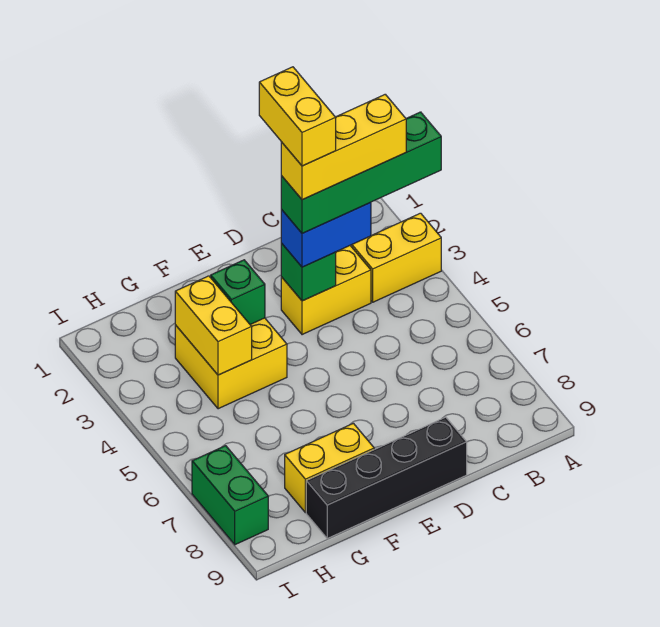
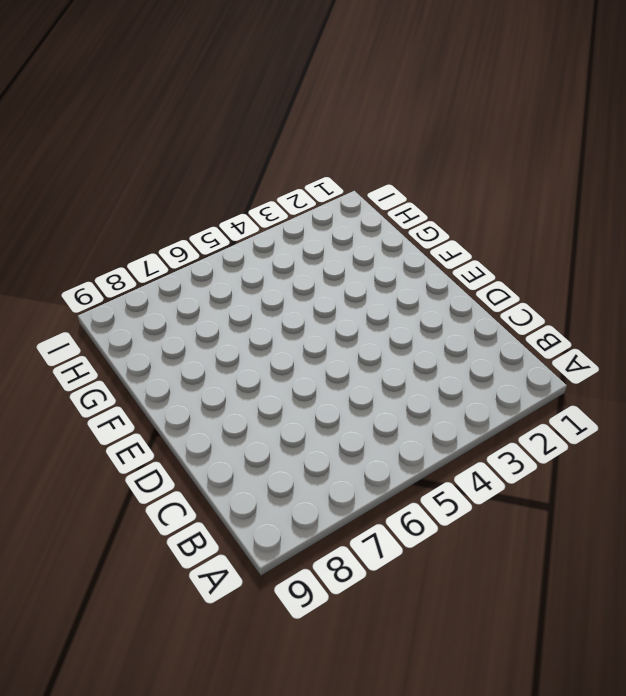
none -> yellow brick A3:B3 level 1
none -> yellow brick C3:D3 level 1
none -> black brick D9:G9 level 1

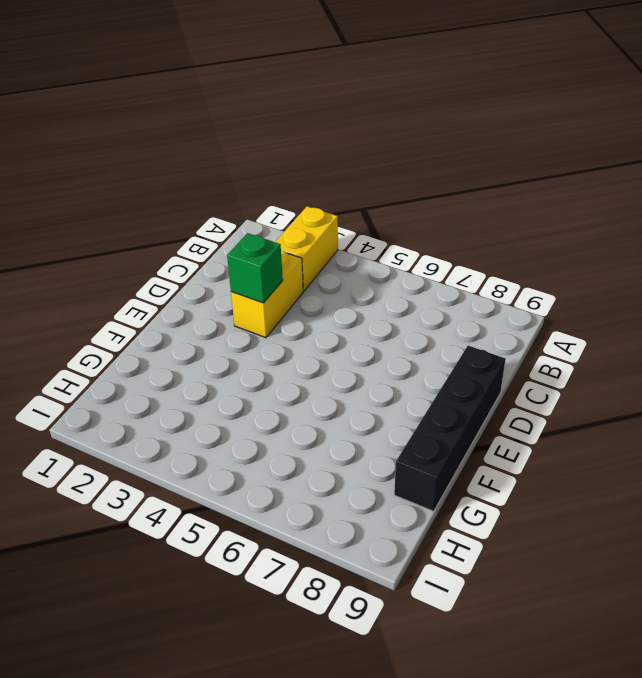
none -> yellow brick F3:G4 level 1
none -> yellow brick F8:G8 level 1
none -> green brick I7:I8 level 1

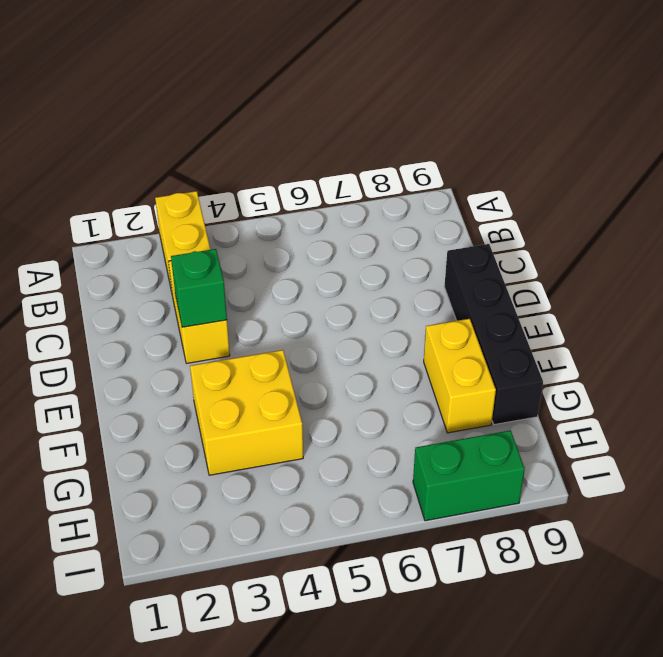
none -> green brick F3 level 2
none -> yellow brick G3:G4 level 2
none -> blue brick C3:D3 level 3

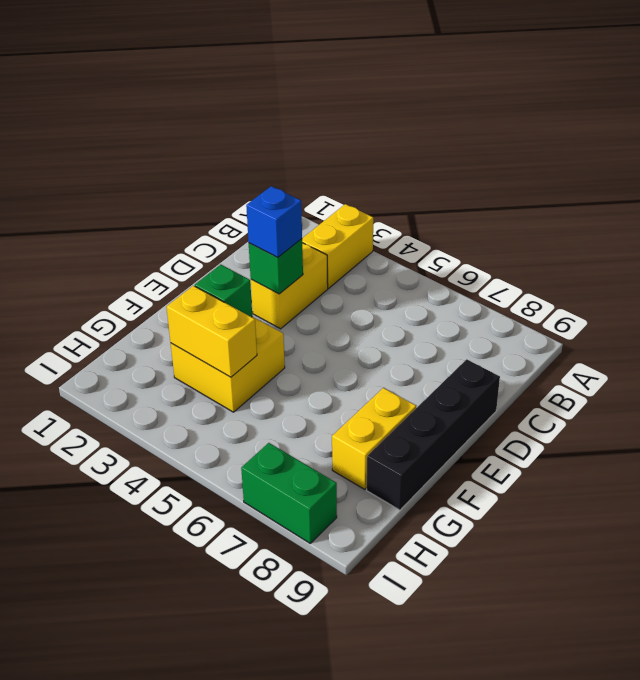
blue brick D3 level 3 -> blue brick C3:D3 level 3
none -> green brick A3:D3 level 4
none -> yellow brick B3:D3 level 5
none -> yellow brick D2:D3 level 6

